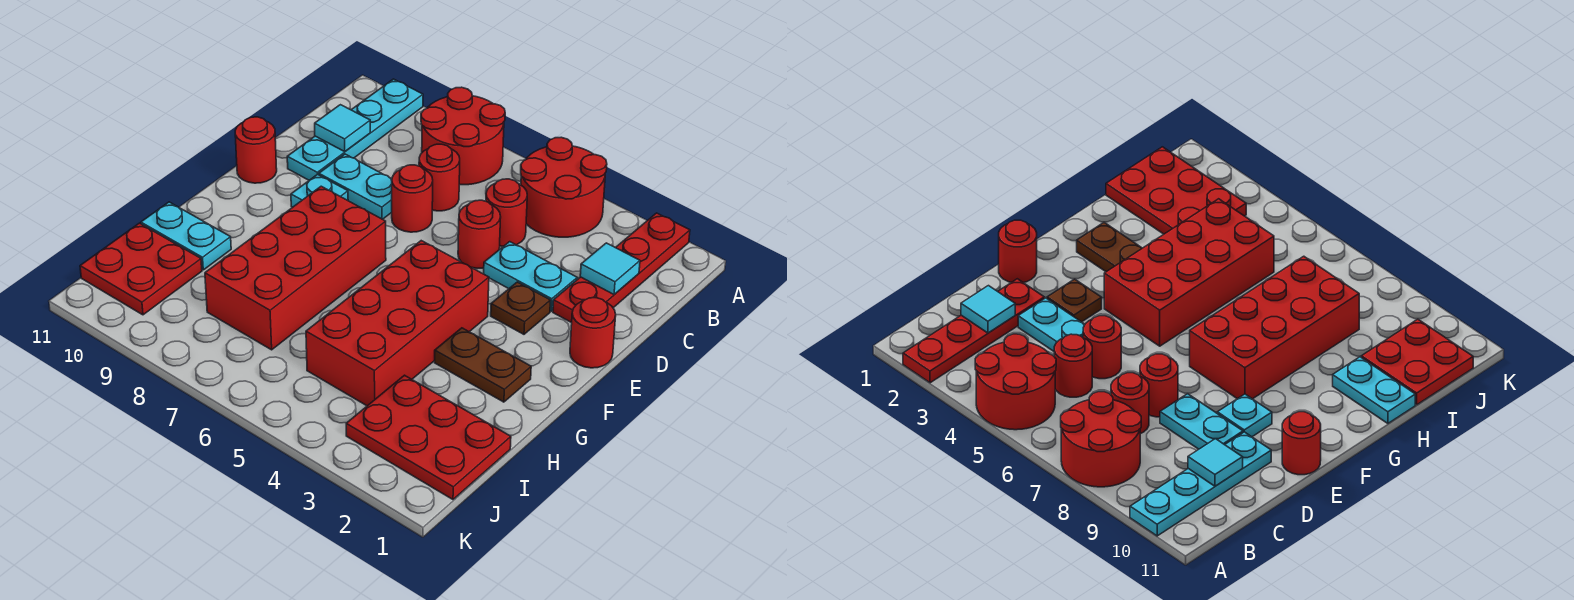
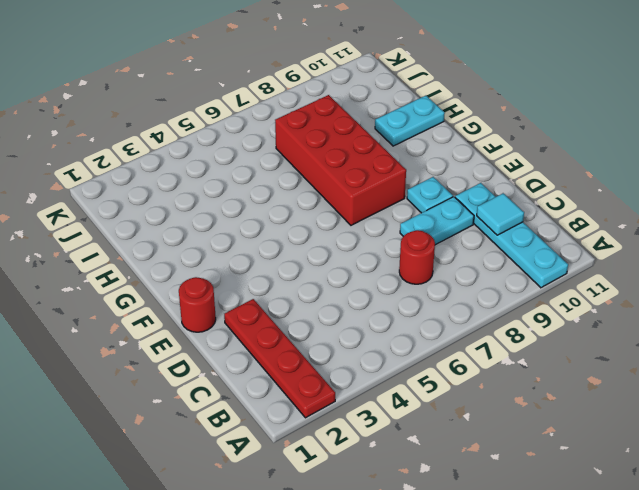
none -> red round brick A4:B5 level 1
none -> red round brick A7:B8 level 1
none -> red round brick C5 level 1

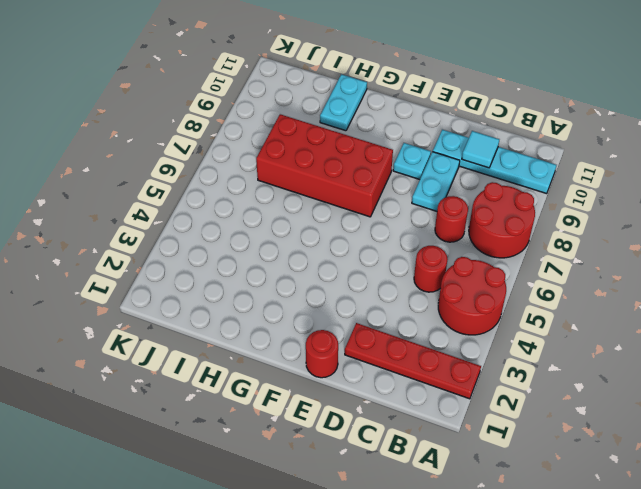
none -> cyan plate D3:D4 level 1
none -> red round brick D5 level 1
none -> red round brick D7 level 1

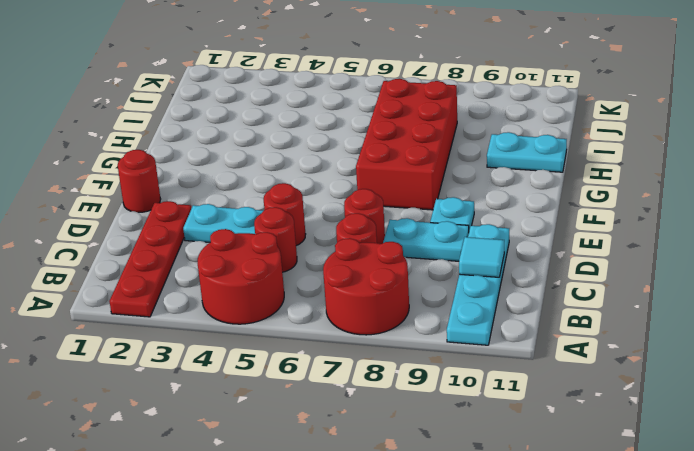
none -> brown plate E3 level 1
none -> red round brick E11 level 1
none -> red brick F4:I5 level 1

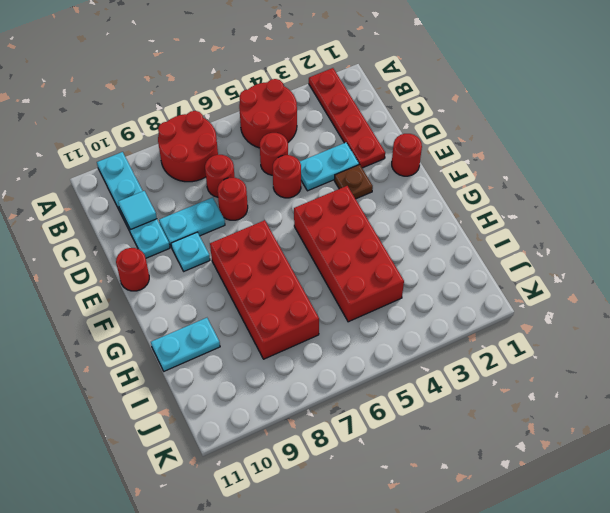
none -> brown plate G2:G3 level 1
none -> red plate I1:J3 level 1
none -> red plate I10:J11 level 1

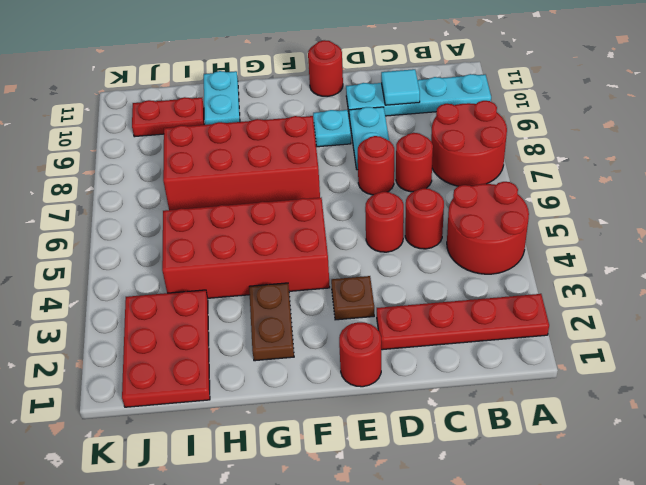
red plate I10:J10 level 1 -> red plate I10:J11 level 1
none -> cyan plate D3:D4 level 1
none -> cyan tile C2 level 2

